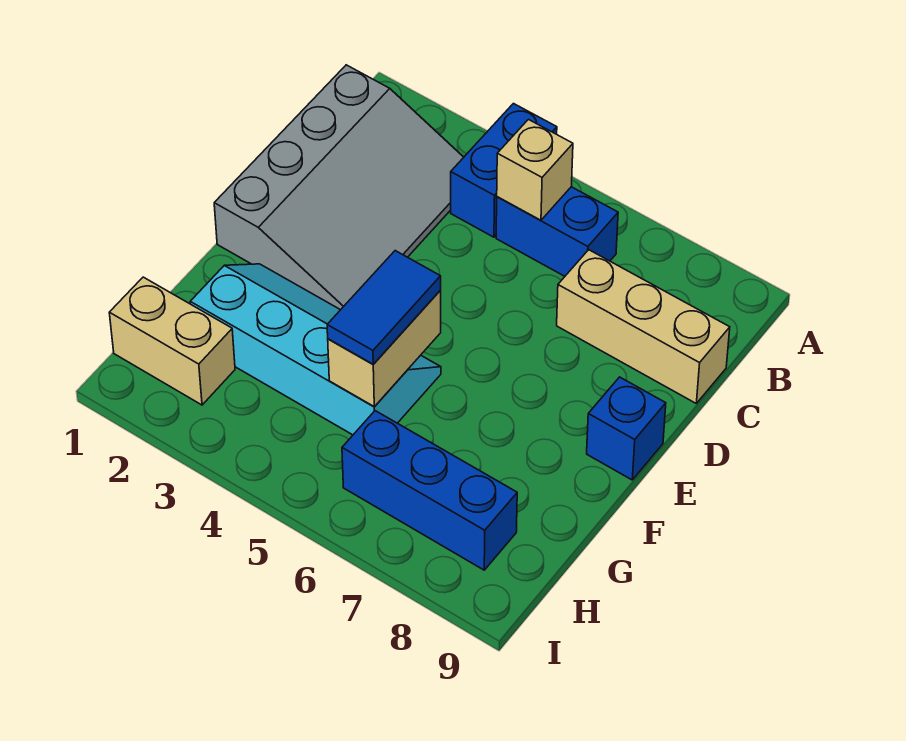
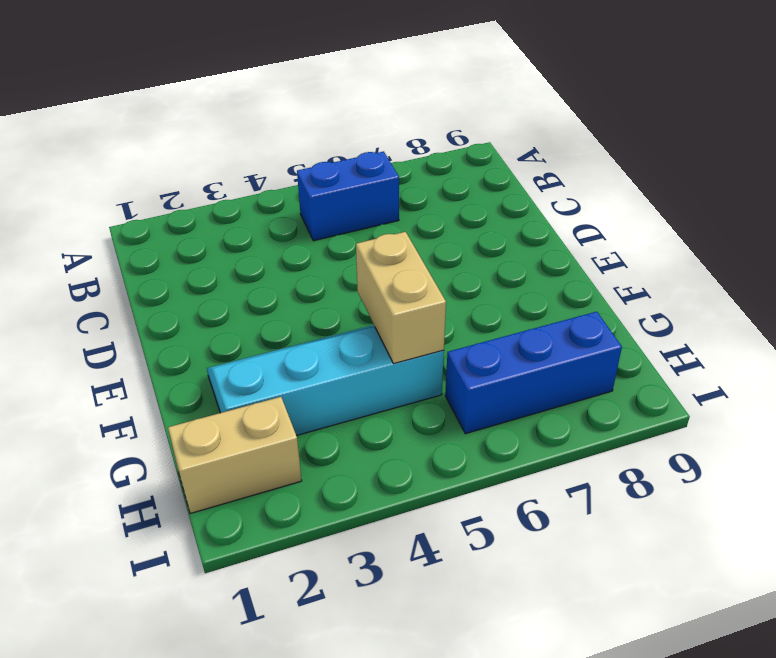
none -> blue brick A4:B4 level 1
none -> grey slope B1:E3 level 1 top 1

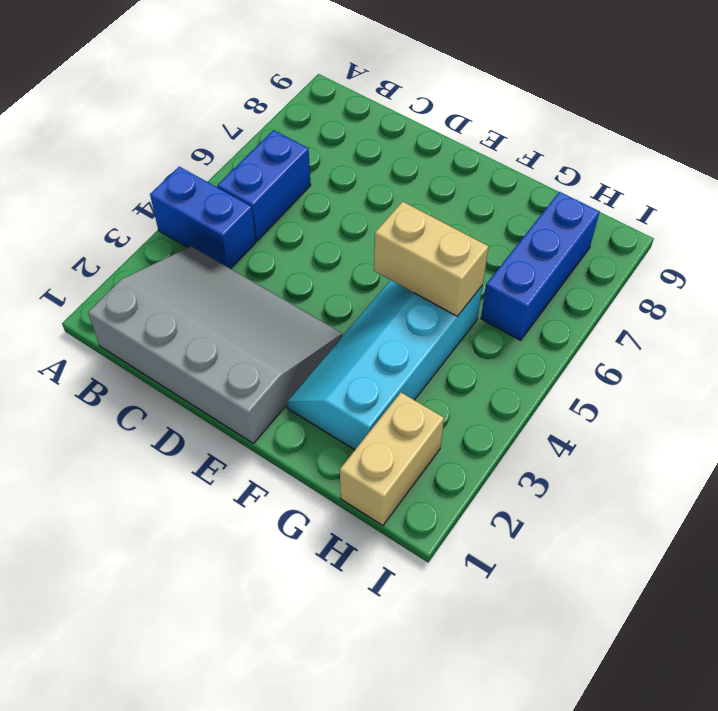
none -> tan brick C7:C9 level 1
none -> blue brick E9 level 1

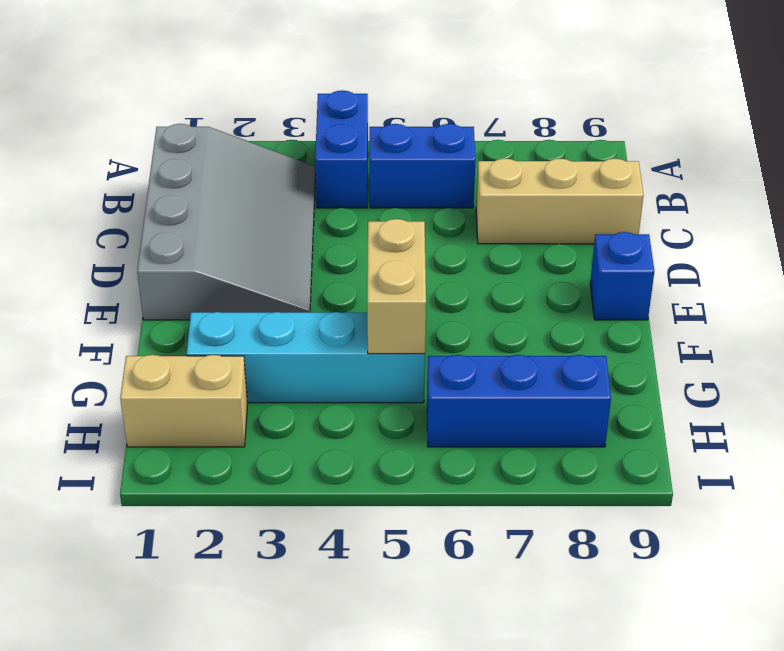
none -> tan brick B5 level 2
none -> blue tile F5:G5 level 3

